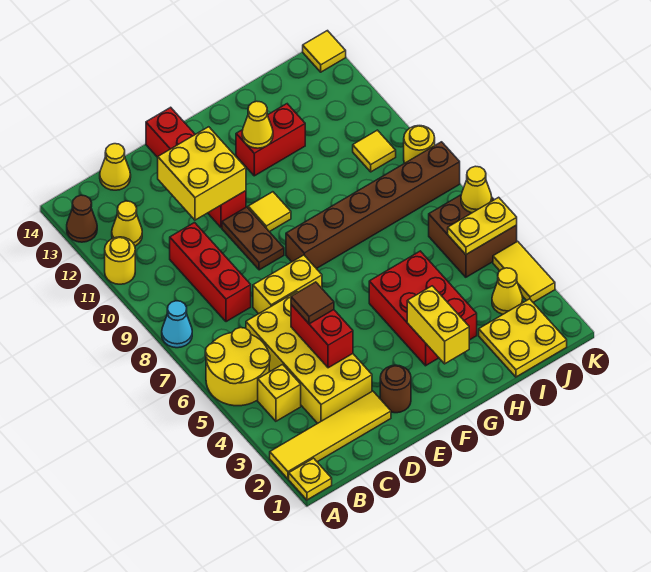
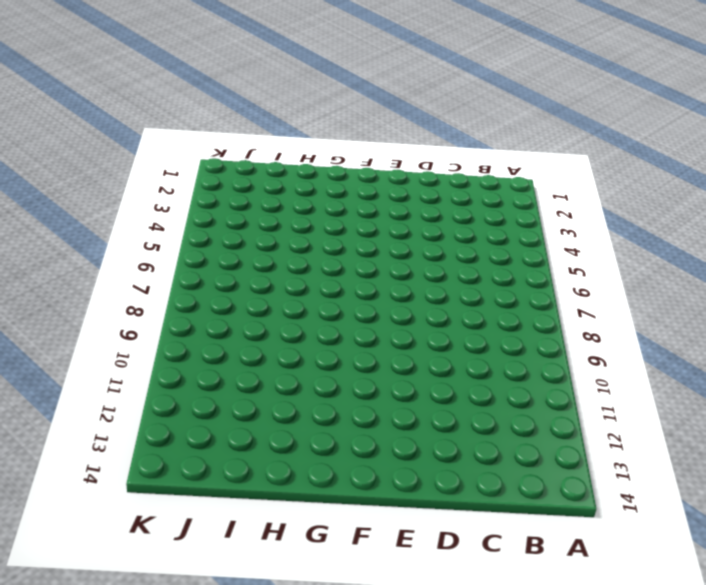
none -> yellow plate A1 level 1
none -> yellow tile A2:D2 level 1
none -> yellow round brick A5:B6 level 1
none -> cyan cone A8 level 1

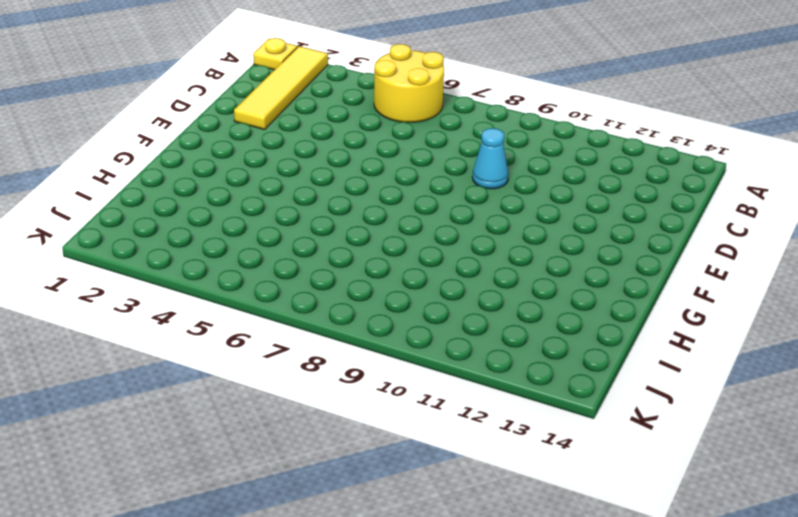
cyan cone D9 level 1 -> cyan cone A8 level 1
none -> yellow round brick A11 level 1
none -> brown cone A13 level 1
none -> yellow brick B4 level 1
none -> yellow cone B12 level 1

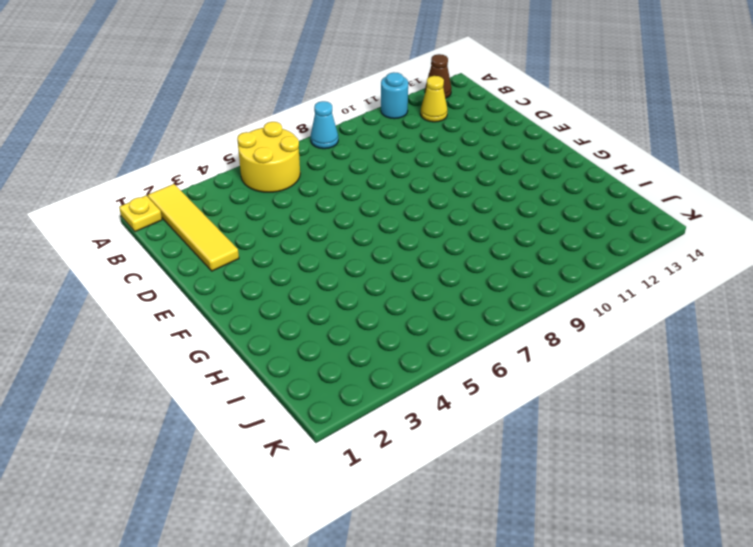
cyan round brick A11 level 1 -> yellow round brick A11 level 1
none -> yellow brick B4 level 1
none -> yellow brick C3:D6 level 1
none -> red brick C8:C10 level 1
none -> yellow cone C14 level 1

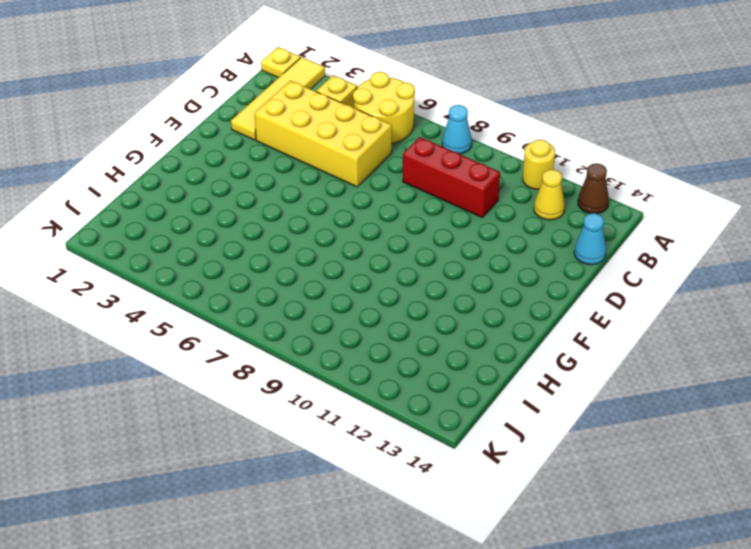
cyan cone C14 level 1 -> yellow cone C14 level 1
none -> yellow brick D7:E7 level 1
none -> brown round brick E2 level 1
none -> brown plate E9:E10 level 1
none -> red brick E11:E14 level 1

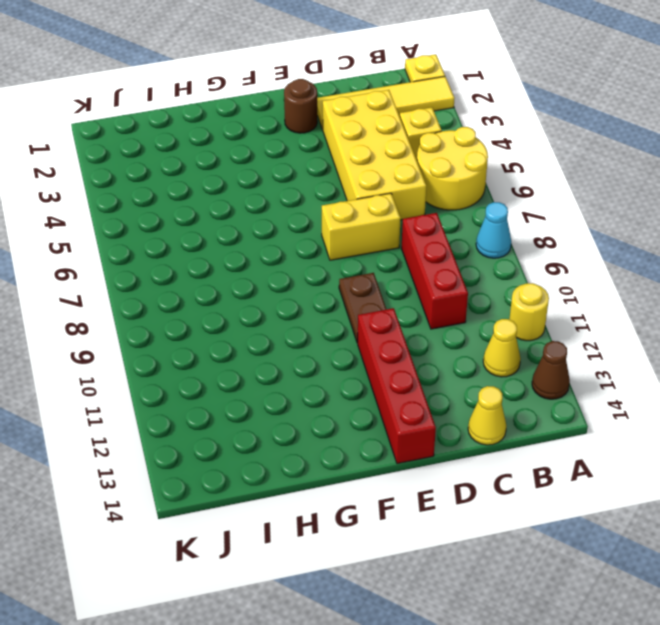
none -> brown brick F8:K8 level 1
none -> yellow tile F10 level 1
none -> red brick G3:H5 level 1
none -> red brick G12:H12 level 1

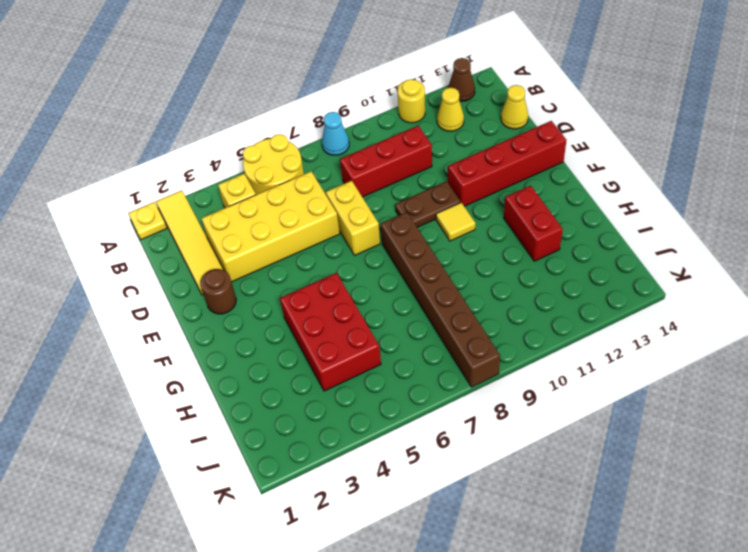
red brick G4:I5 level 1 -> red brick G3:H5 level 1
none -> yellow plate I1:J2 level 1
none -> yellow cone J3 level 1
none -> brown brick J5:K6 level 1
none -> yellow tile J10 level 1

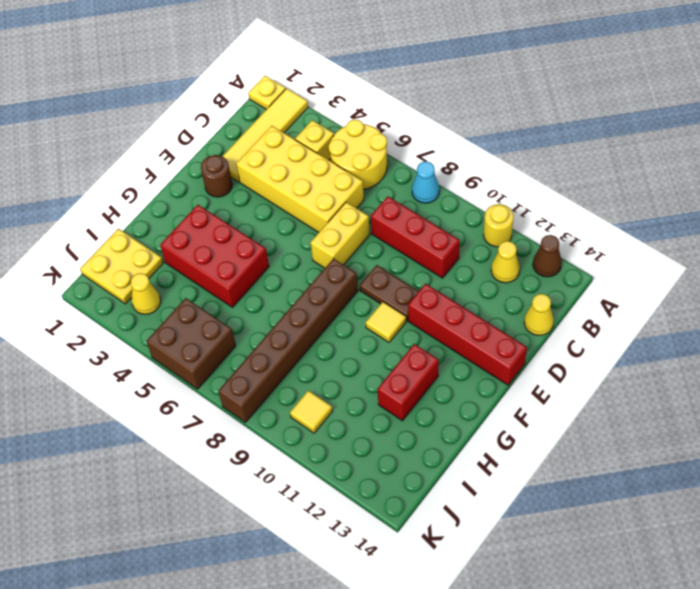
none -> yellow tile K3:K4 level 1
none -> yellow round brick K9 level 1
none -> yellow tile K14 level 1
none -> red brick D4:D5 level 2

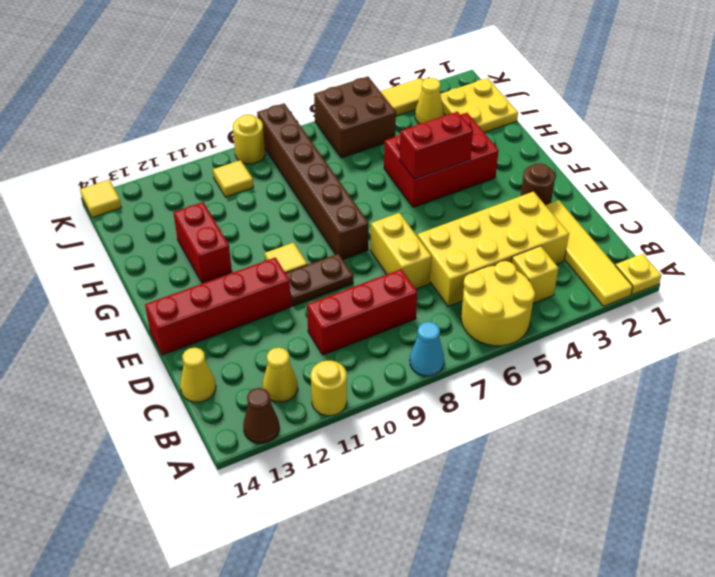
red brick G4:G5 level 2 -> red brick D4:D5 level 2
none -> yellow brick D11:E12 level 2
none -> yellow brick G2:G3 level 2
none -> yellow cone G12 level 2
none -> yellow plate J5:K5 level 2

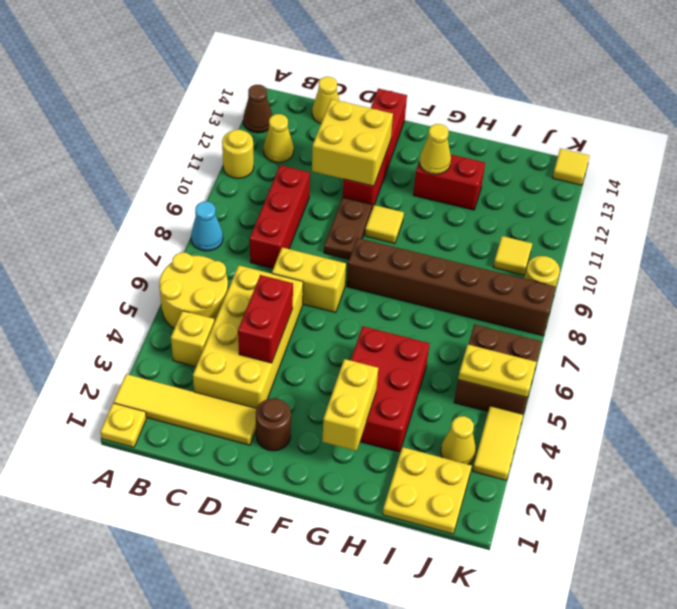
none -> yellow cone K6 level 2
none -> brown tile D5 level 3

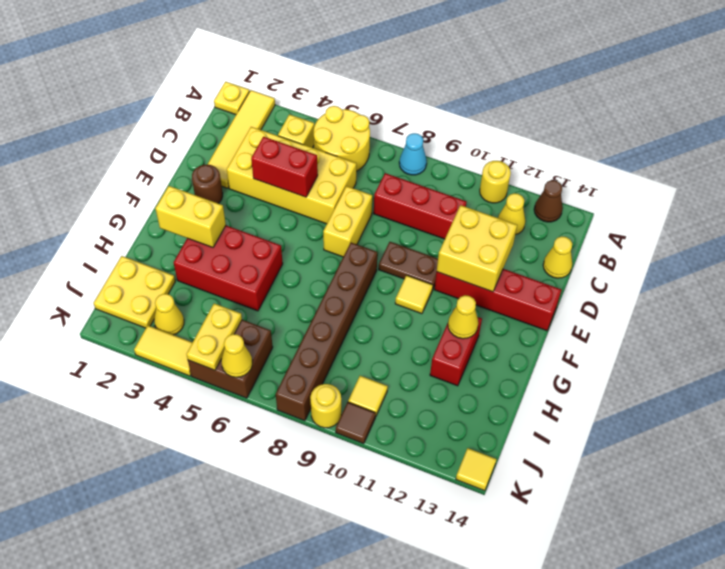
brown tile K10 level 1 -> brown tile D5 level 3

